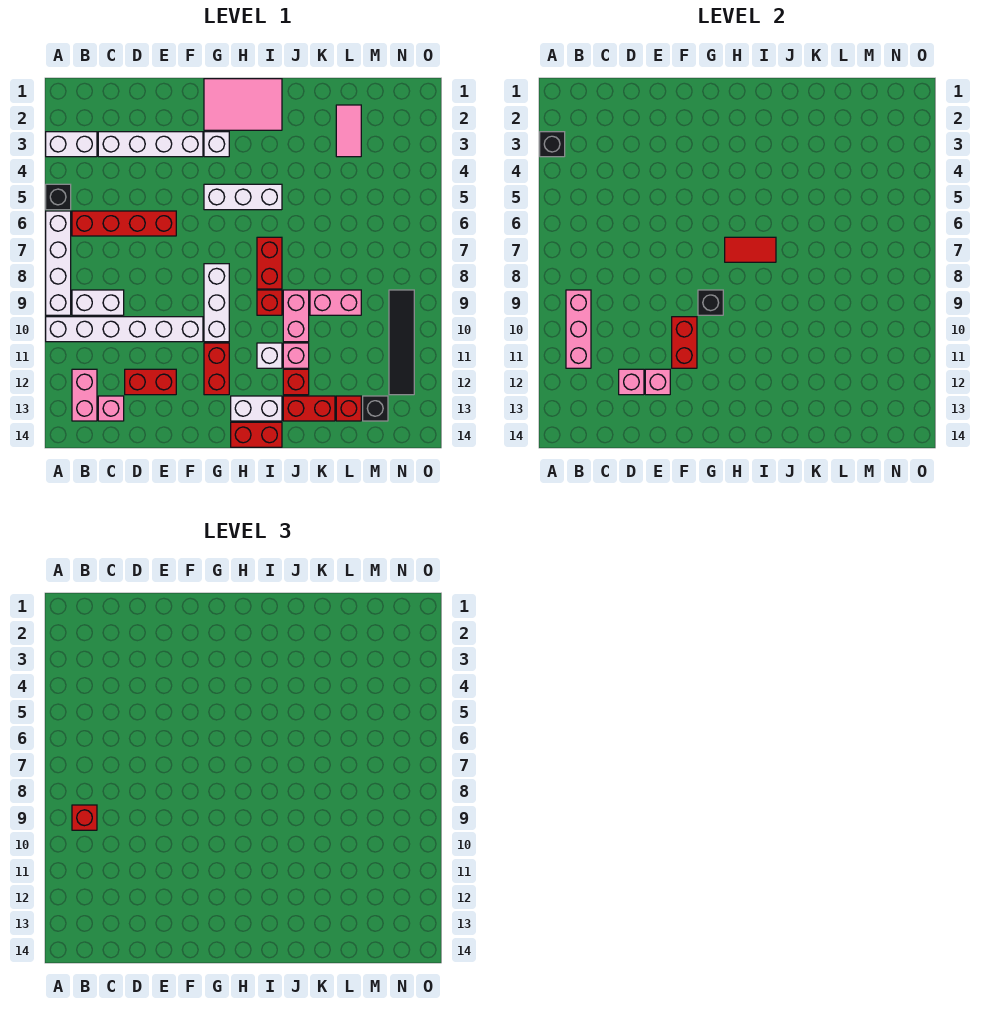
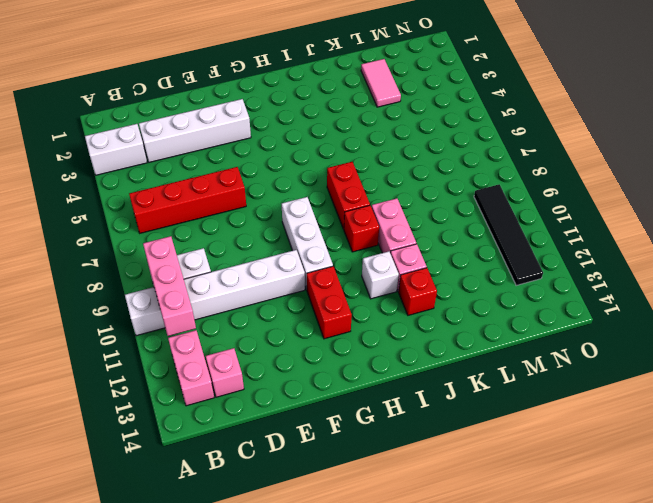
none -> black brick A5 level 1
none -> white brick A6:A9 level 1
none -> red brick D12:E12 level 1
none -> pink tile G1:I2 level 1

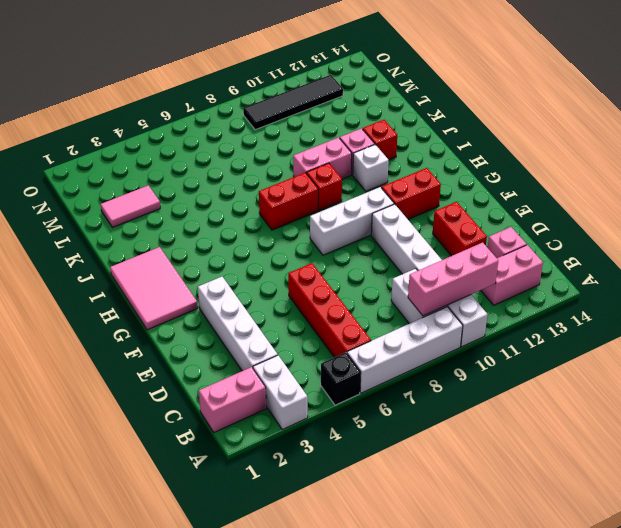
pink brick B1:B2 level 1 -> pink brick K9:L9 level 1
none -> white brick G3 level 1
none -> white brick G5:I5 level 1
none -> white brick H13:I13 level 1
none -> red brick H14:I14 level 1

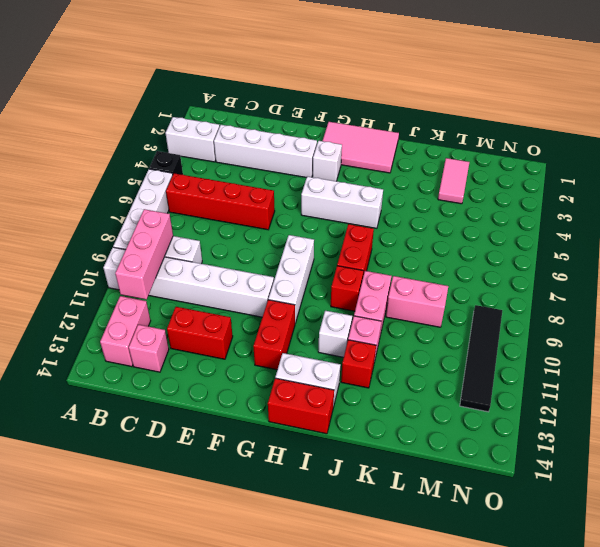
none -> red brick J13:K13 level 1
none -> red brick L13 level 1
none -> black brick M13 level 1
none -> black brick A3 level 2

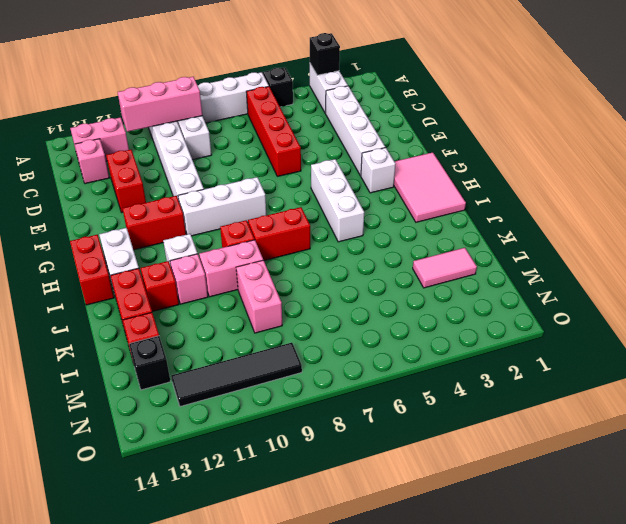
none -> pink brick D12 level 2
none -> pink brick E12 level 2
none -> red brick F10:F11 level 2
none -> black brick G9 level 2

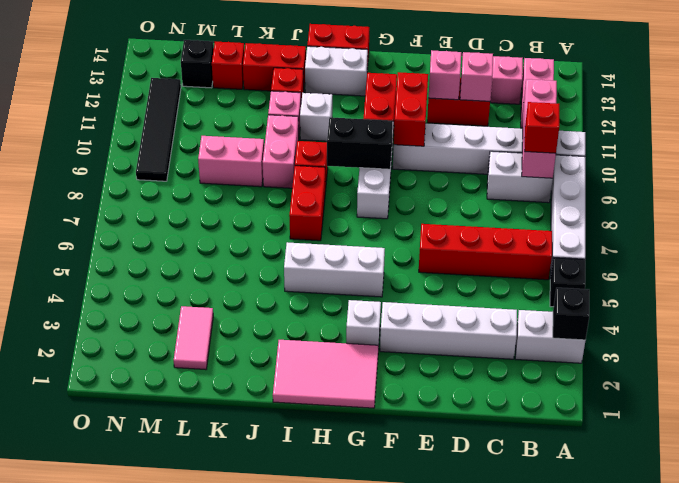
black brick G9:H9 level 2 -> black brick G9 level 2
none -> red tile H7:I7 level 2

